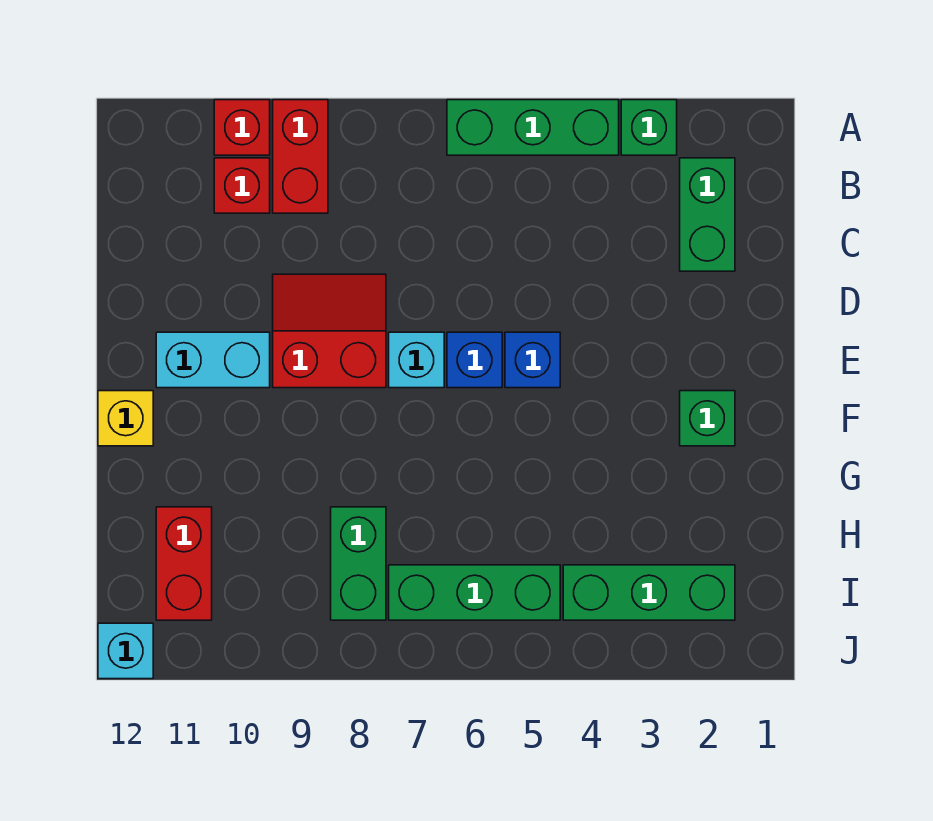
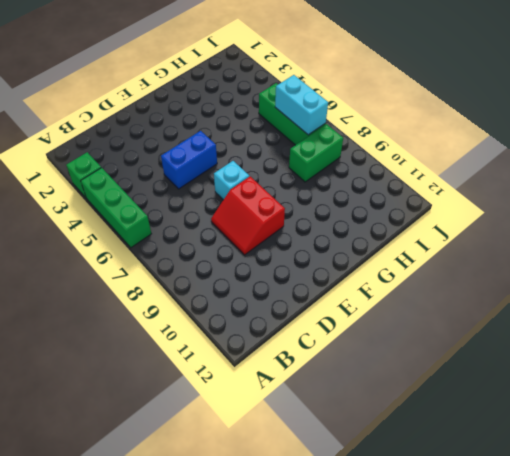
blue brick D5:E5 level 1 -> blue brick E5 level 1
cyan brick I6:I7 level 2 -> cyan brick E10:E11 level 1
none -> red brick A9:B9 level 1
none -> red brick A10 level 1
none -> green brick B2:C2 level 1

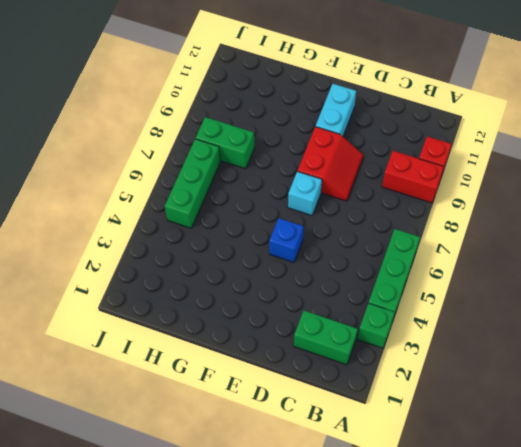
none -> red brick B10 level 1
none -> blue brick E6 level 1
none -> green brick F2 level 1

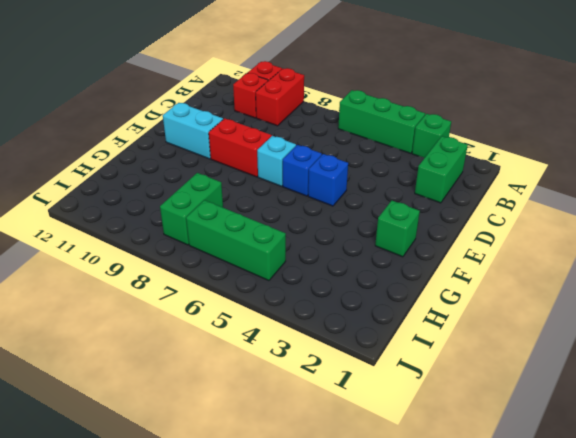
none -> yellow brick F12 level 1
none -> red brick H11:I11 level 1
none -> green brick I2:I4 level 1

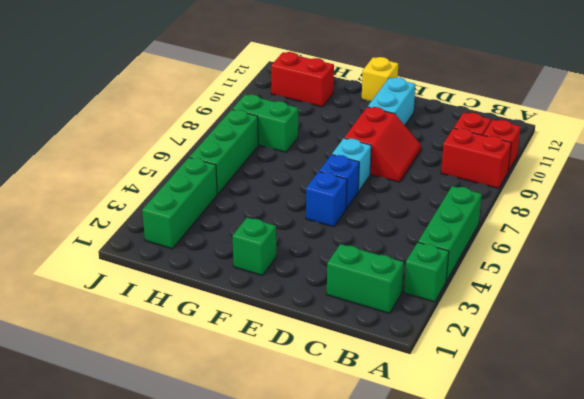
none -> cyan brick J12 level 1

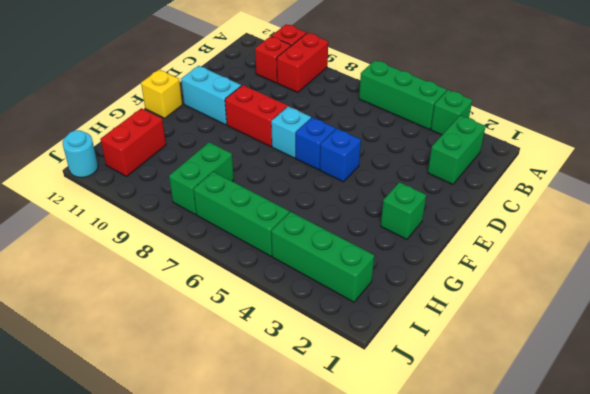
cyan round brick J12 level 1 -> cyan brick J12 level 1

